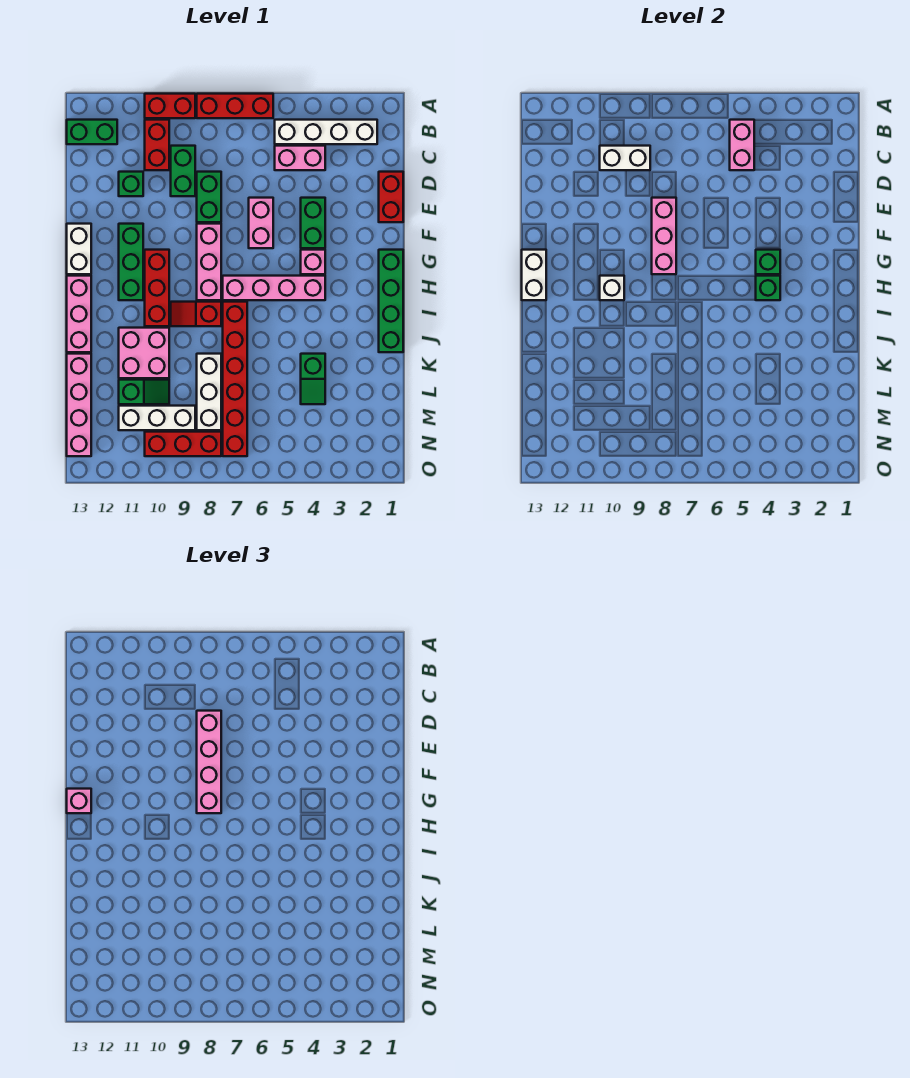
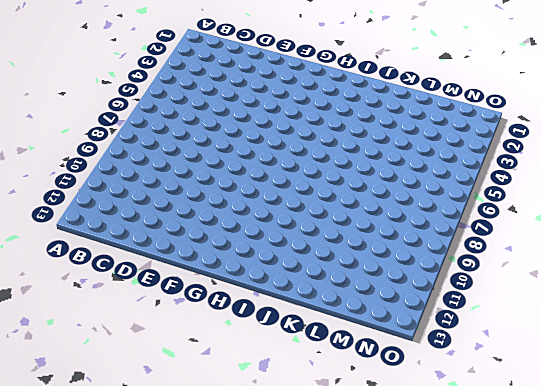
none -> red brick A6:A8 level 1
none -> red brick A9:A10 level 1
none -> white brick B2:B5 level 1
none -> red brick B10:C10 level 1

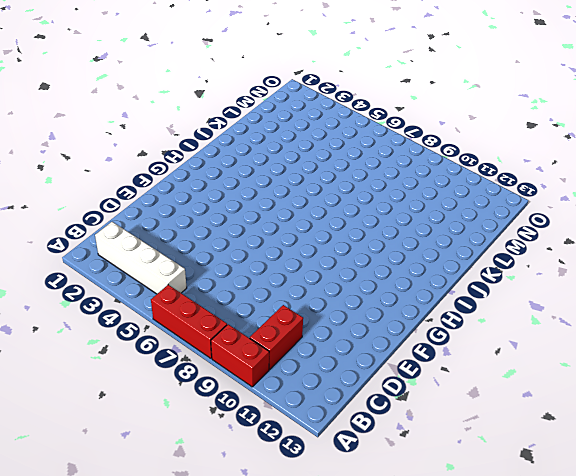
none -> green brick B12:B13 level 1
none -> pink brick C4:C5 level 1
none -> green brick C9:D9 level 1
none -> red brick D1:E1 level 1

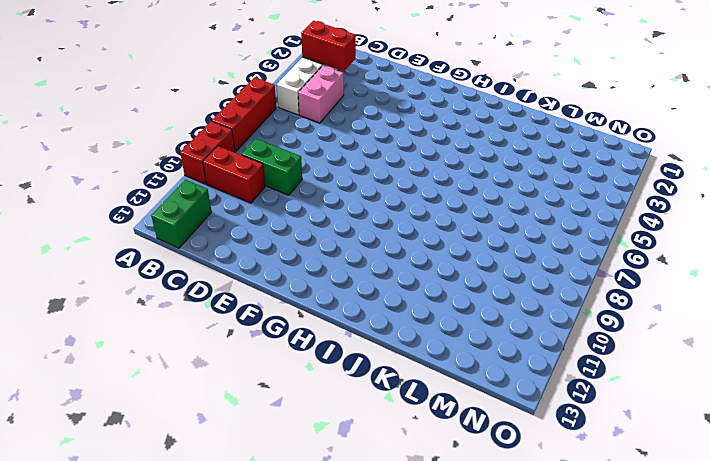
red brick B3:C3 level 2 -> red brick D1:E1 level 1
none -> green brick D8:E8 level 1
none -> green brick D11 level 1
none -> green brick E4:F4 level 1
none -> pink brick E6:F6 level 1

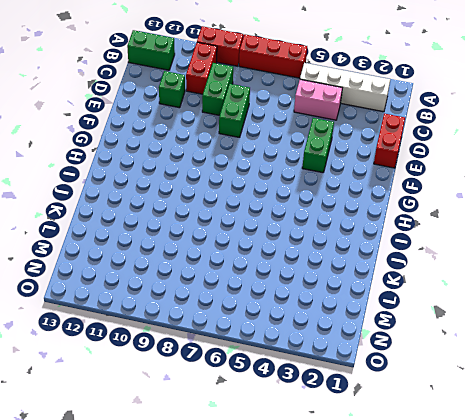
none -> pink brick E6:F6 level 1
none -> pink brick F8:H8 level 1
none -> green brick F11:H11 level 1
none -> white brick F13:G13 level 1

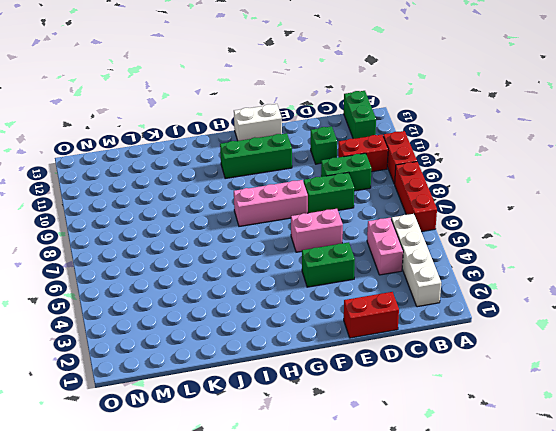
none -> green brick G1:J1 level 1
none -> pink brick G4 level 1
none -> red brick G10:I10 level 1
none -> pink brick H4:H7 level 1

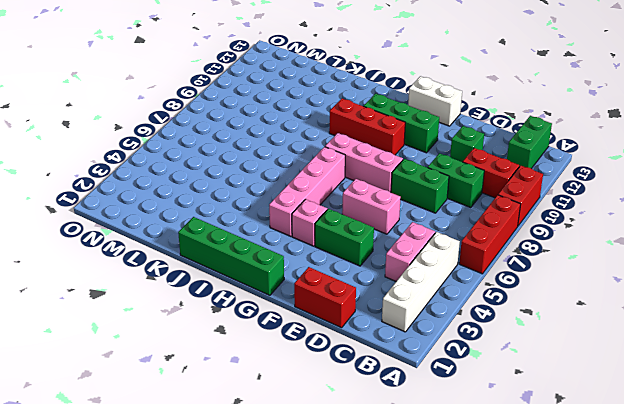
none -> pink brick H13:J13 level 1
none -> red brick I7:N7 level 1
none -> red slope I8:I9 level 1 top 8
none -> pink brick J10:K11 level 1

